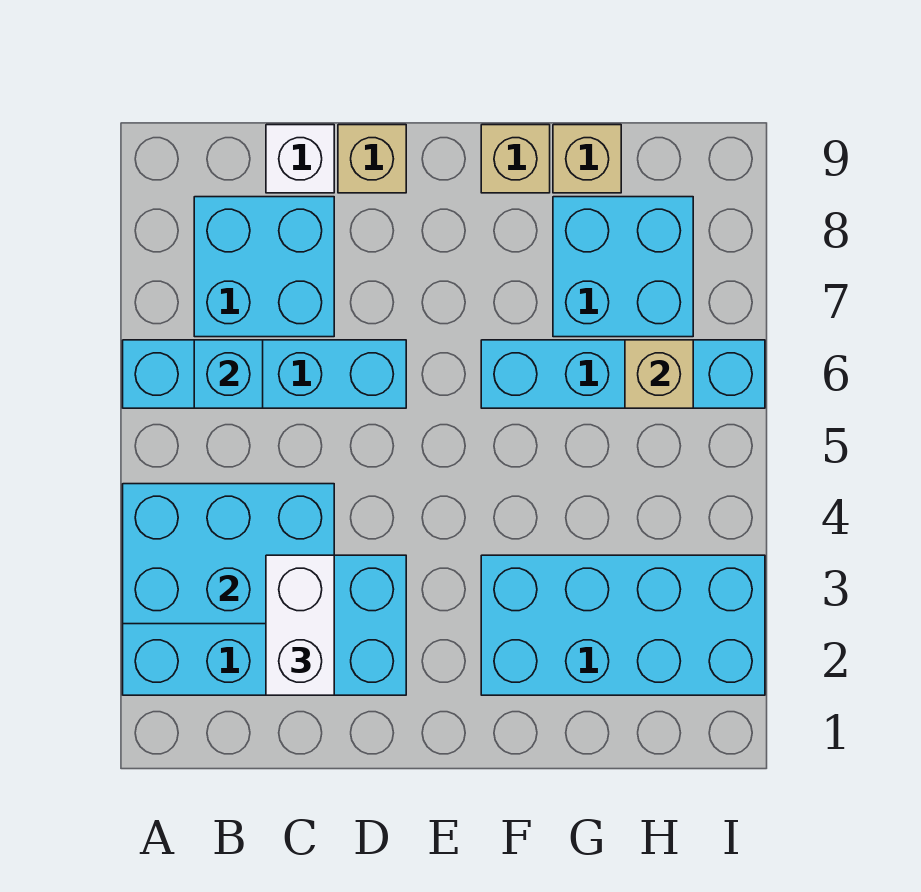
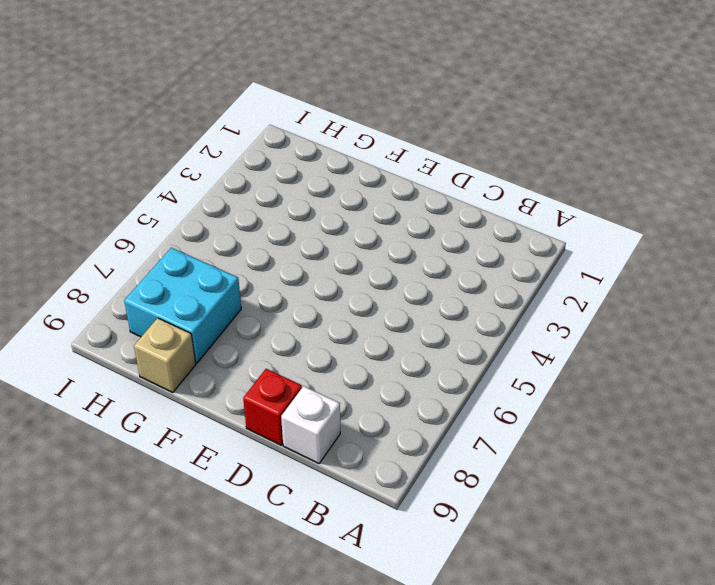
red brick D9 level 1 -> tan brick D9 level 1
none -> cyan brick A2:D3 level 1
none -> cyan brick A6:D6 level 1
none -> cyan brick B7:C8 level 1

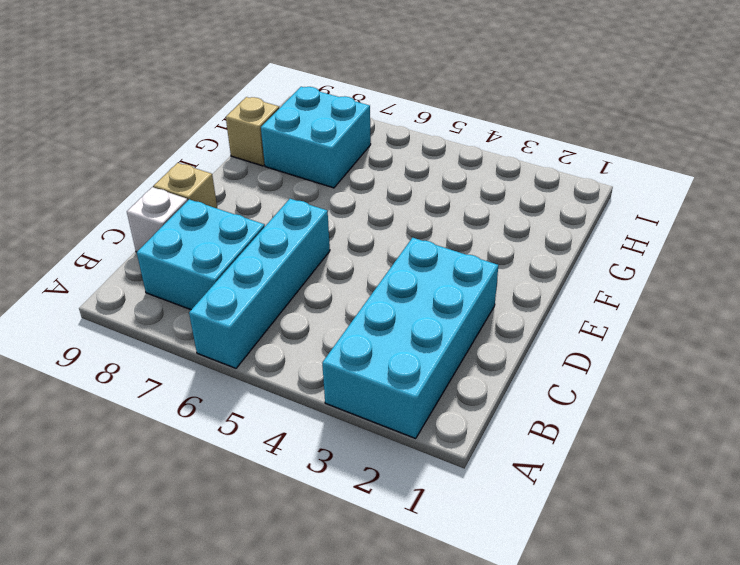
none -> cyan brick F2:I3 level 1
none -> cyan brick F6:I6 level 1
none -> tan brick F9 level 1

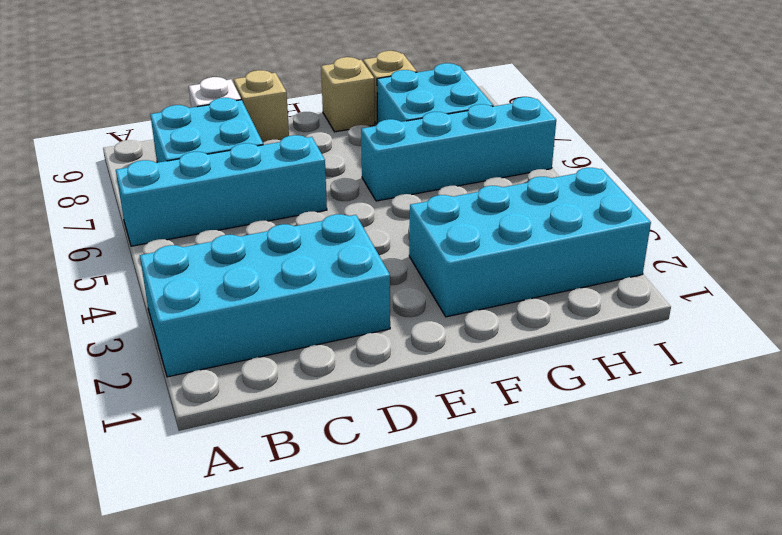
none -> cyan brick A3:C4 level 2
none -> cyan brick B6 level 2
none -> tan brick H6 level 2

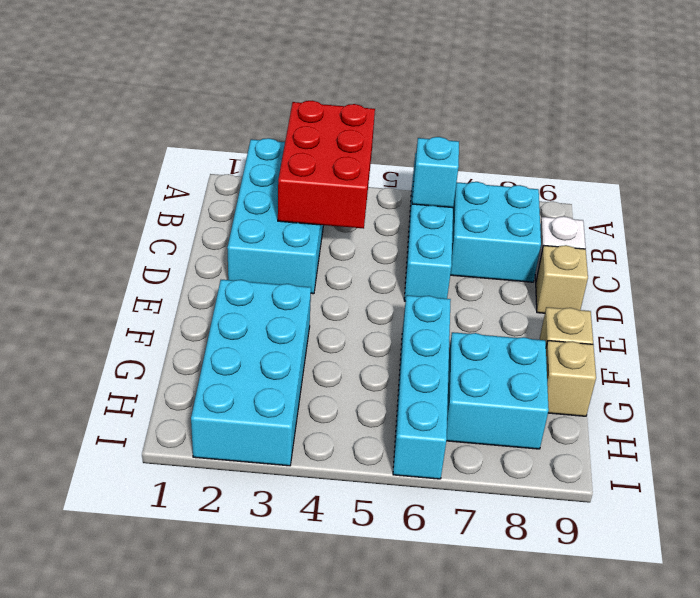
red brick A3:C4 level 2 -> cyan brick A3:C4 level 2
none -> tan brick H6 level 2
none -> white brick C2:C3 level 3

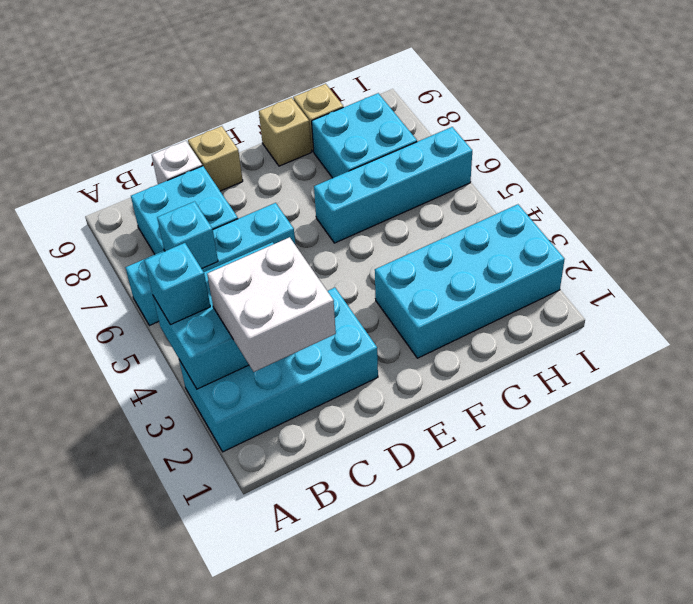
cyan brick A4 level 3 -> none
white brick B2:C3 level 3 -> white brick C2:C3 level 3
none -> tan brick H6 level 2

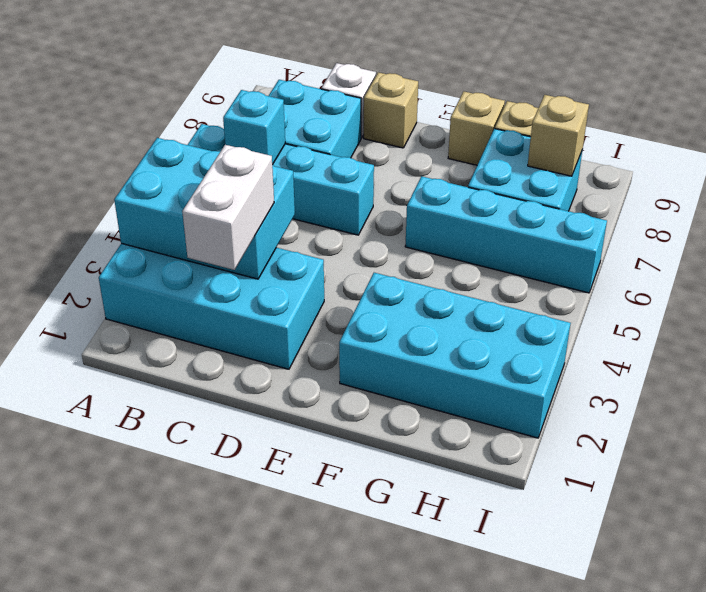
tan brick H8 level 2 -> tan brick H6 level 2

